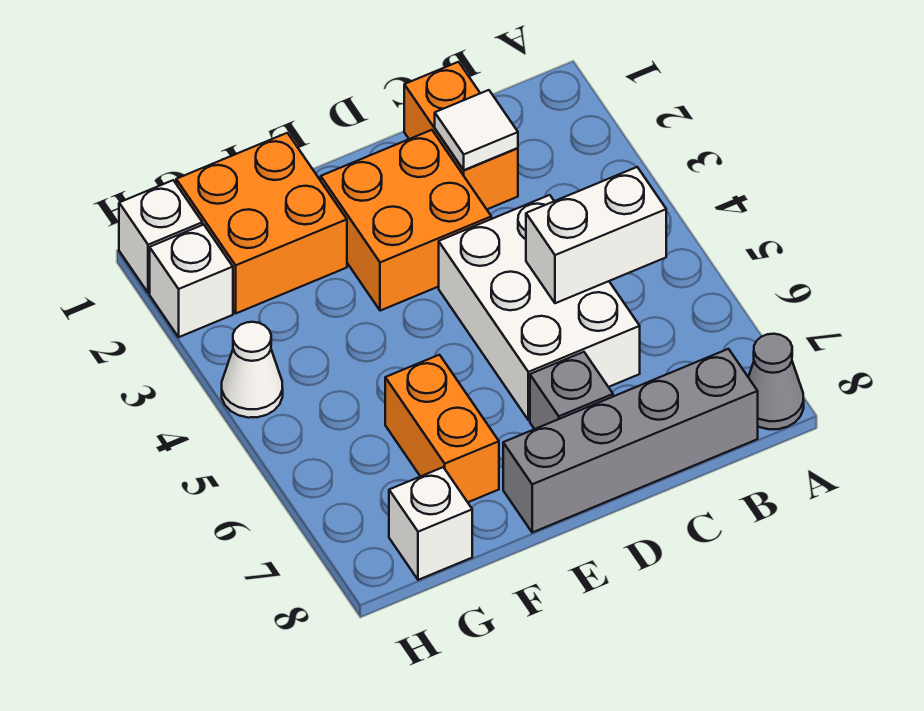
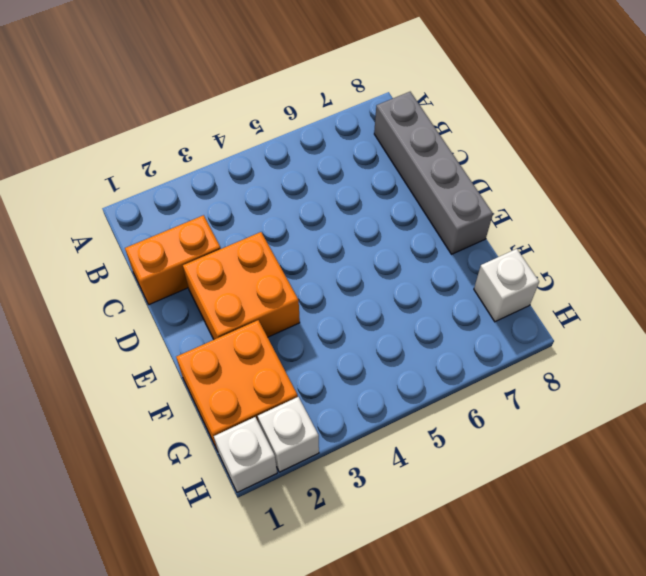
none -> grey cone A8 level 1
none -> white brick C4:D6 level 1
none -> grey brick D7 level 1

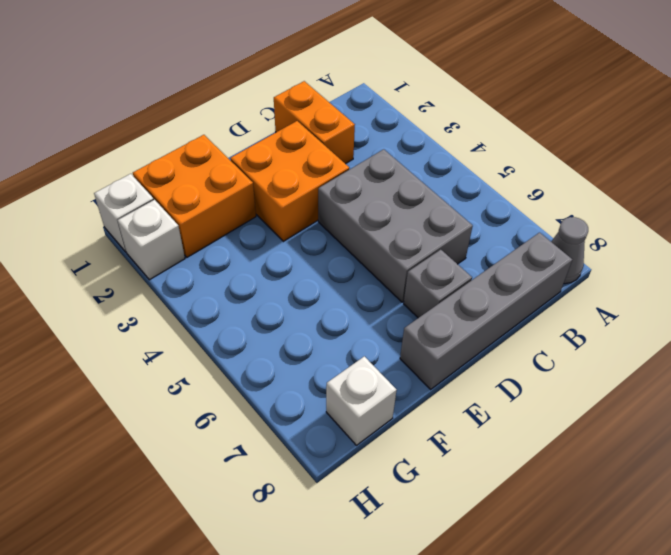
grey brick C4:D6 level 1 -> white brick C4:D6 level 1
none -> orange brick F6:F7 level 1
none -> white cone H4 level 1
none -> white brick B5:C5 level 2

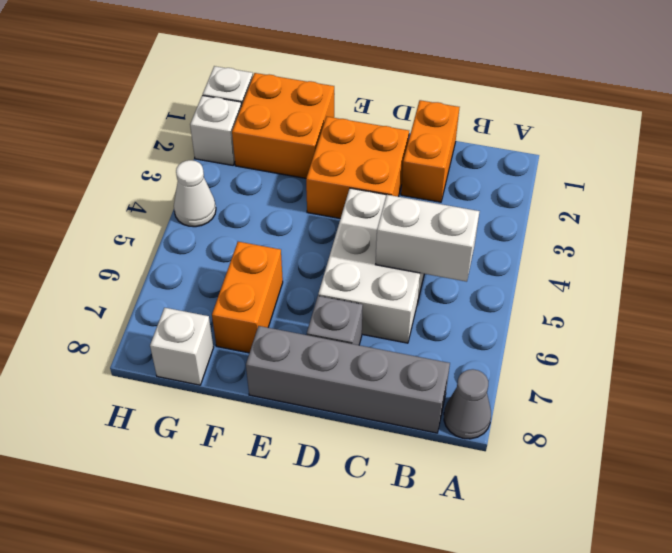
none -> white tile C2 level 2

